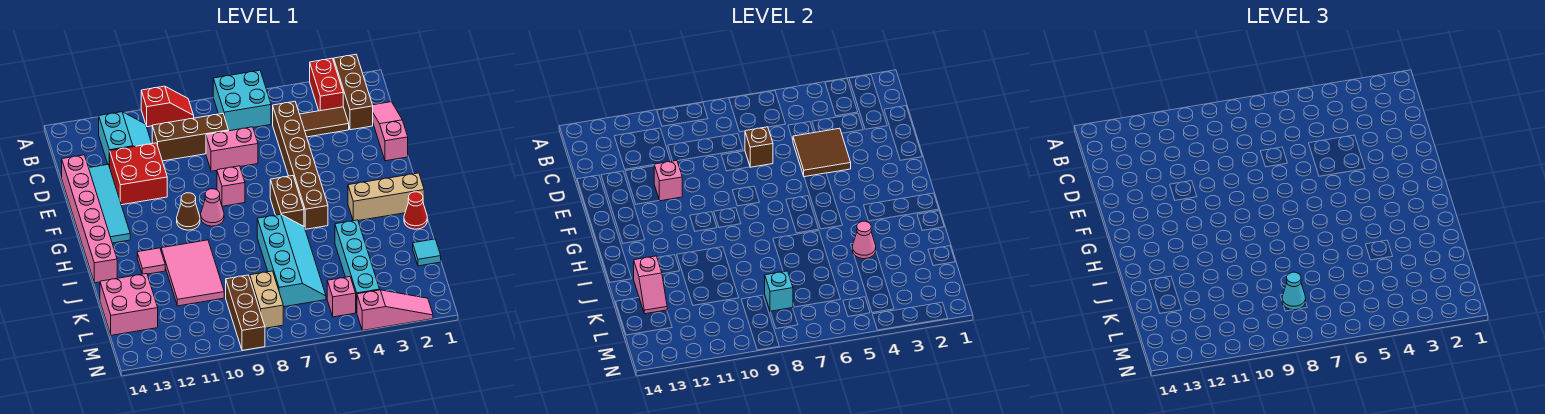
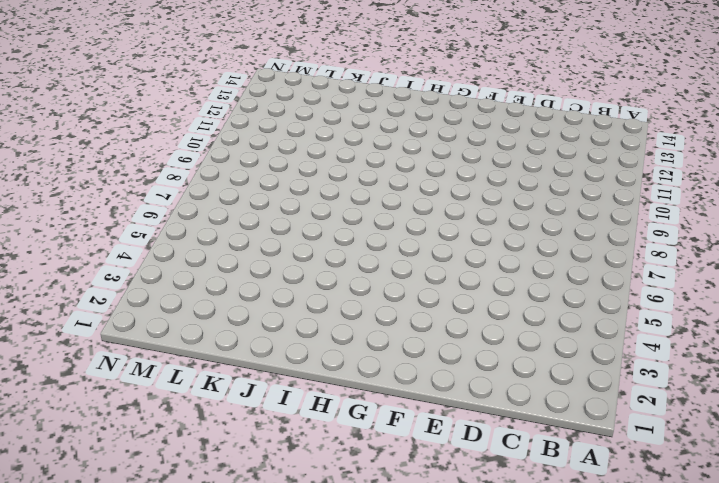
none -> brown brick A2:C2 level 1
none -> red brick A3:B3 level 1
none -> cyan brick A6:B7 level 1
none -> red slope A9:A10 level 1 top 10

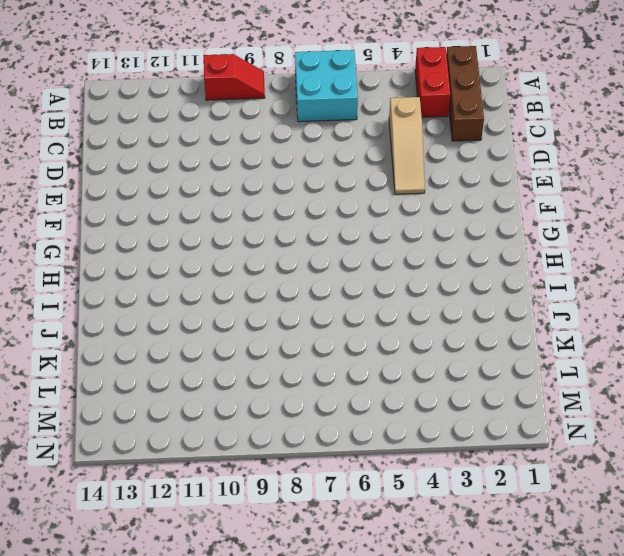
tan slope C4:E4 level 1 top C -> brown tile C3:C4 level 1
none -> cyan slope B11:C12 level 1 top 12
none -> pink slope C1:E1 level 1 top E
none -> brown brick C5:H5 level 1
none -> brown brick C8:C10 level 1

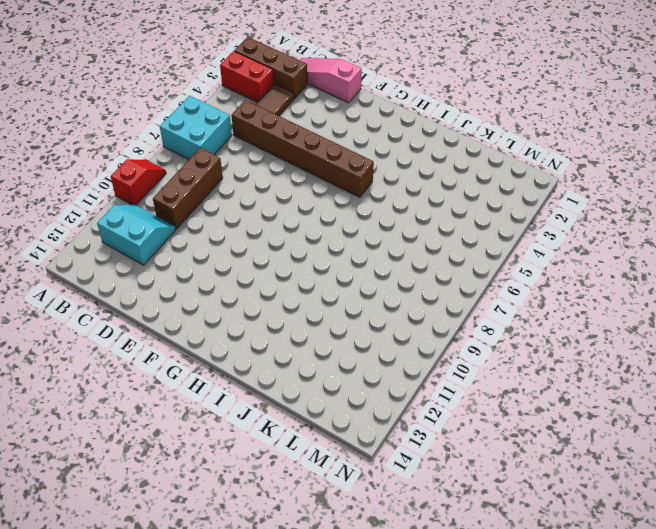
none -> pink brick D7:D8 level 1
none -> red brick D11:E12 level 1
none -> cyan tile D13:G13 level 1
none -> pink brick D14:I14 level 1

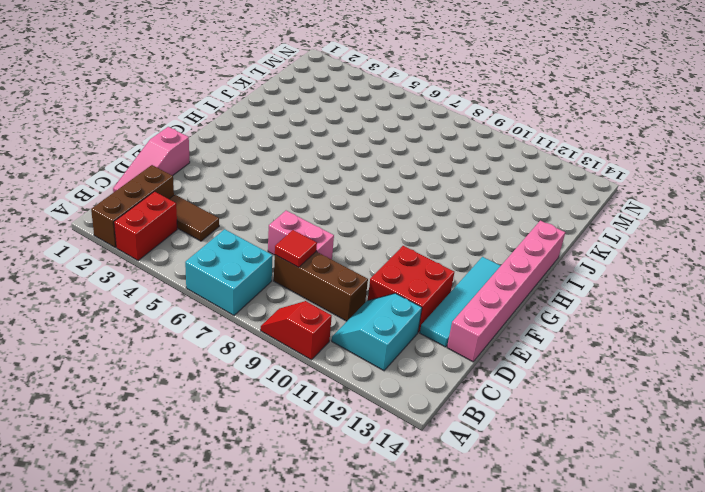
red tile C8 level 2 -> none
none -> brown brick C5:H5 level 1
none -> pink brick F8 level 1
none -> brown brick G6:H6 level 1
none -> pink cone G9 level 1

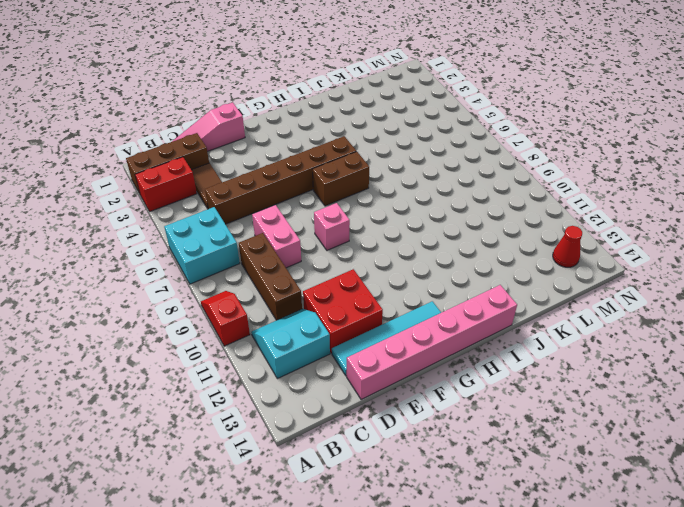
red cone M13 level 1 -> red cone I1 level 1
none -> pink cone G9 level 1
none -> brown cone G10 level 1
none -> tan brick H1:H3 level 1
none -> cyan slope I6:L7 level 1 top 7

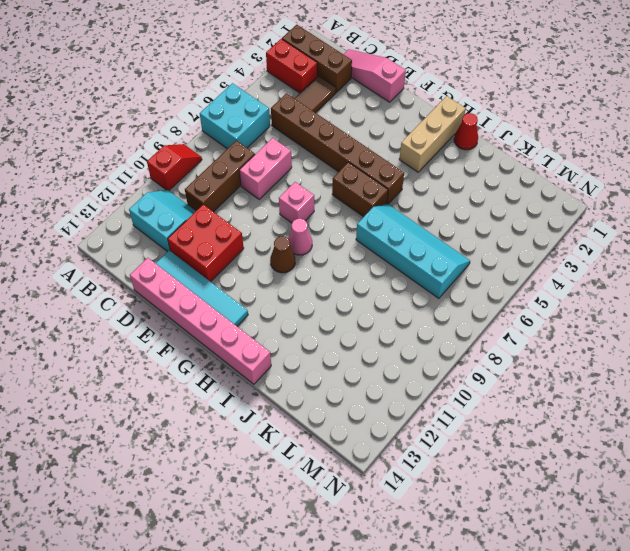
none -> pink tile I10:K11 level 1
none -> pink tile I12 level 1
none -> cyan brick J4:M4 level 1
none -> cyan tile K1 level 1

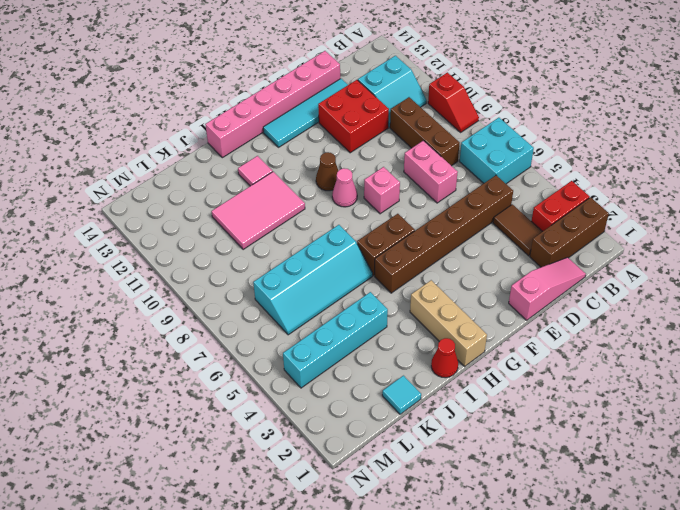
none -> pink brick K13:L14 level 1
none -> tan brick L8:M8 level 1
none -> brown brick L9:N9 level 1
none -> pink brick M5 level 1

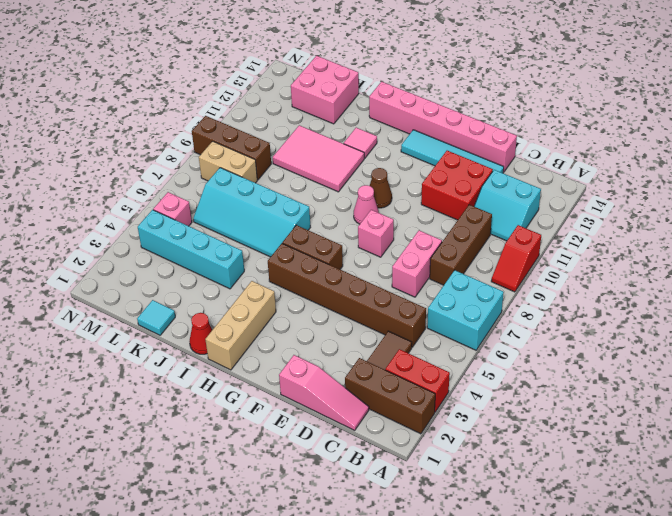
none -> pink slope N2:N4 level 1 top 4
none -> brown tile D4:E5 level 2
none -> brown brick D7 level 2
none -> pink brick E11 level 2

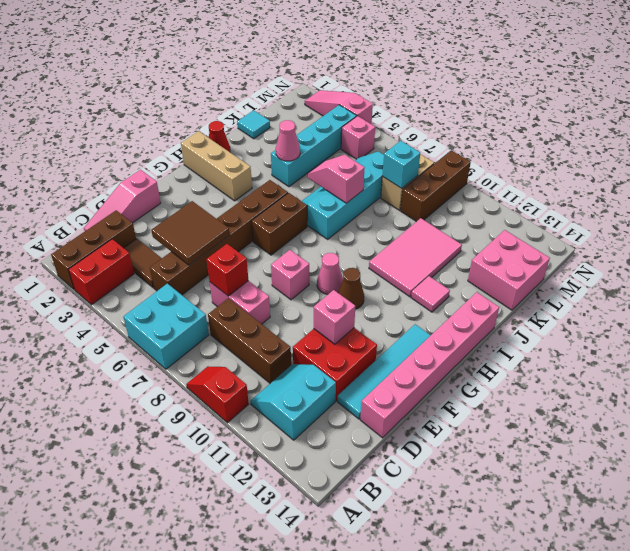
red brick D7 level 2 -> brown brick D7 level 2
pink slope J6:J7 level 2 top 7 -> pink slope J13:K13 level 2 top J
none -> cyan cone L8 level 3

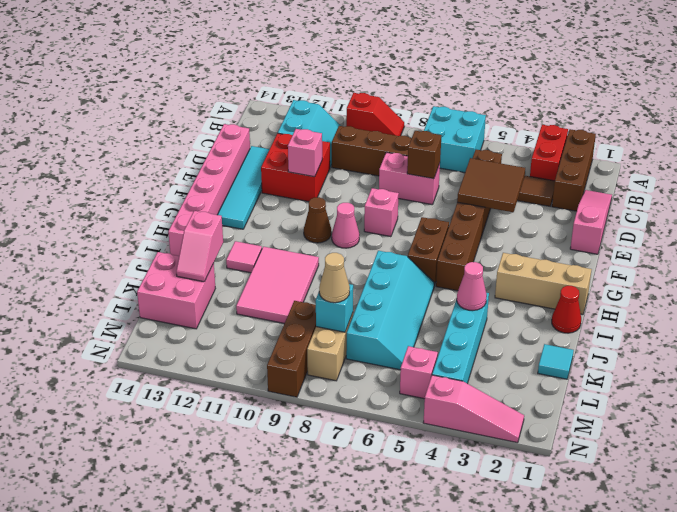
tan cone L8 level 3 -> cyan cone L8 level 3

